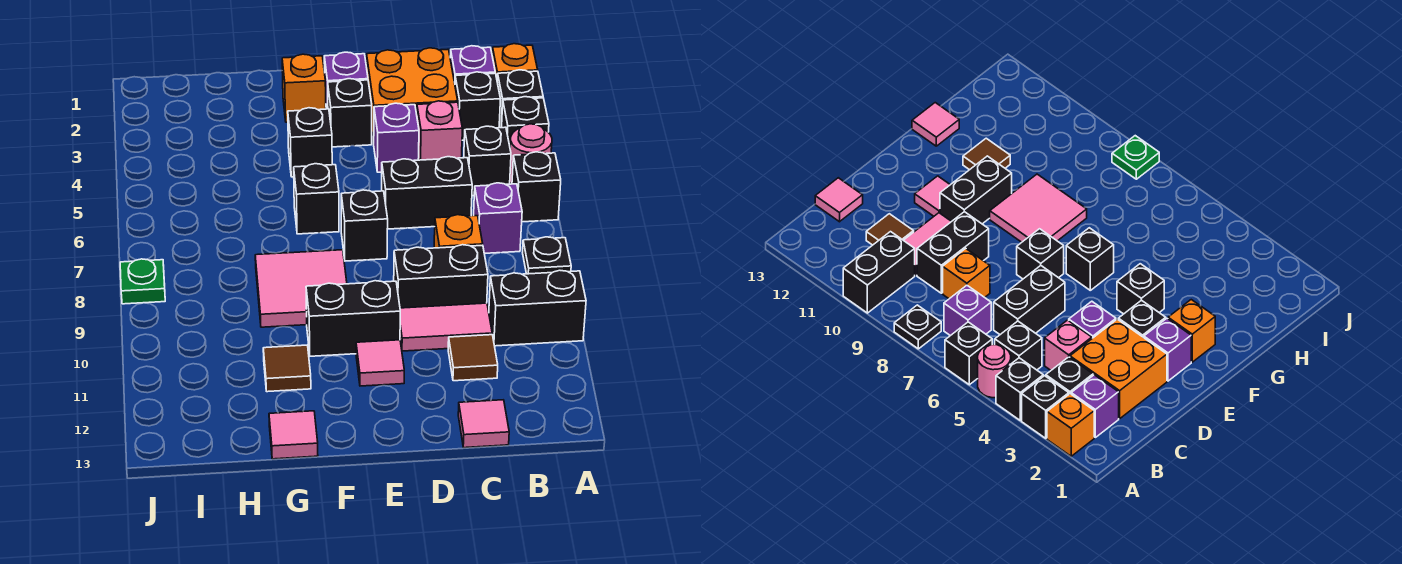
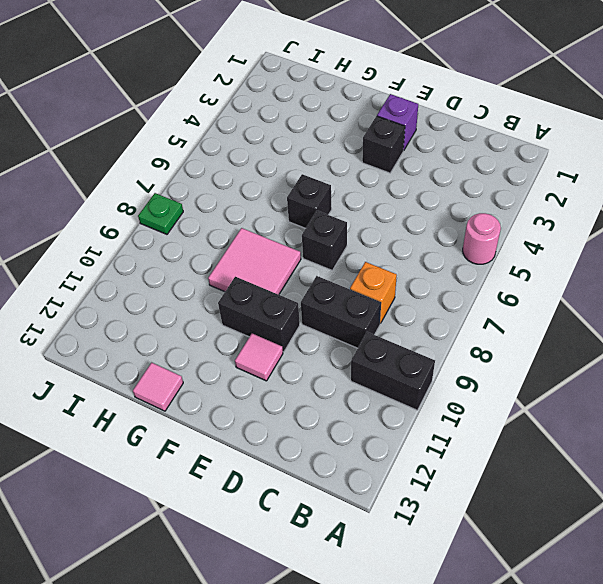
none -> orange brick A2 level 1
none -> black brick A3 level 1
none -> black brick A4 level 1
none -> black brick A6 level 1

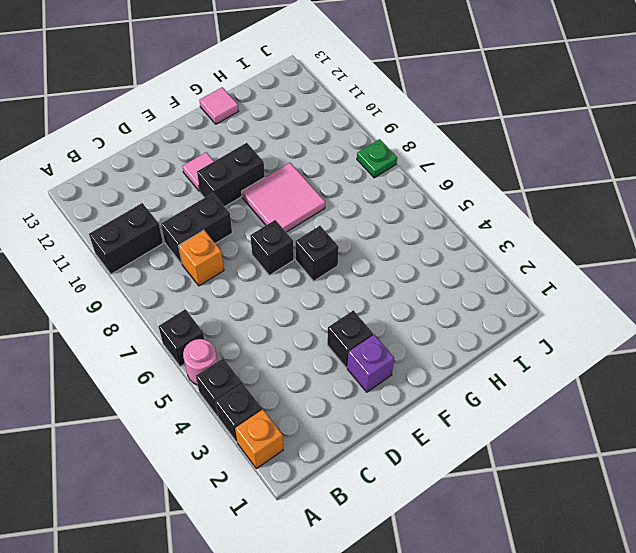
none -> black plate A8 level 1
none -> purple brick B2 level 1
none -> black brick B3 level 1
none -> black brick B5 level 1

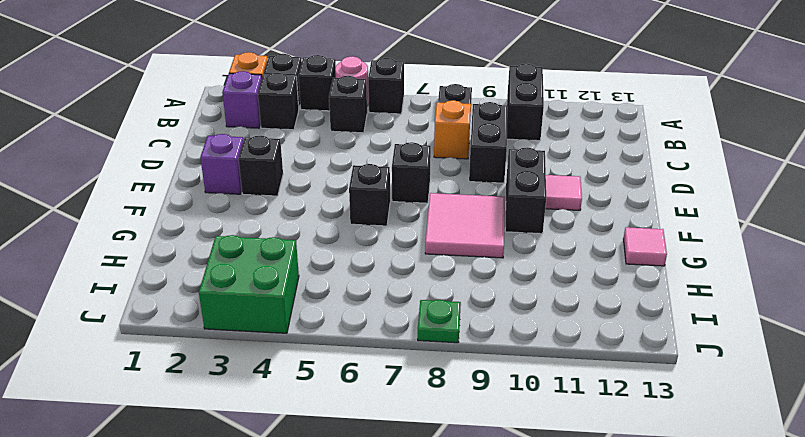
green brick I3:J4 level 1 -> none
none -> purple brick B7 level 1
none -> orange brick C2:D3 level 1
none -> pink brick C4 level 1
none -> black brick C6:D6 level 1

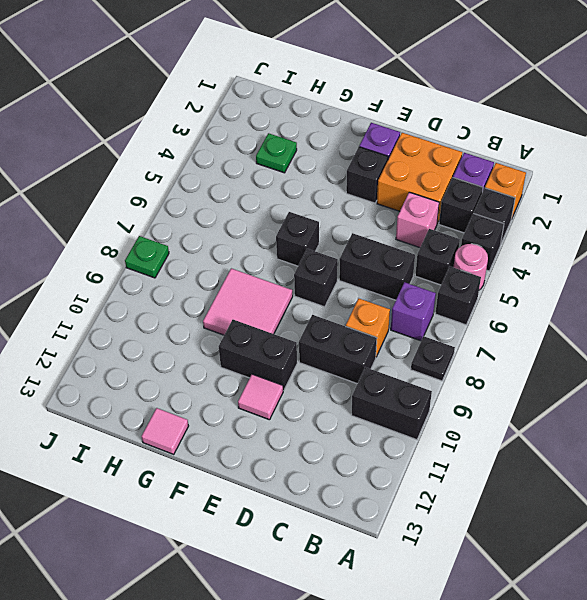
green plate H3 level 1 -> none
none -> pink tile C10:D10 level 1
none -> brown tile C11 level 1
none -> pink tile C13 level 1
none -> purple brick D4 level 1

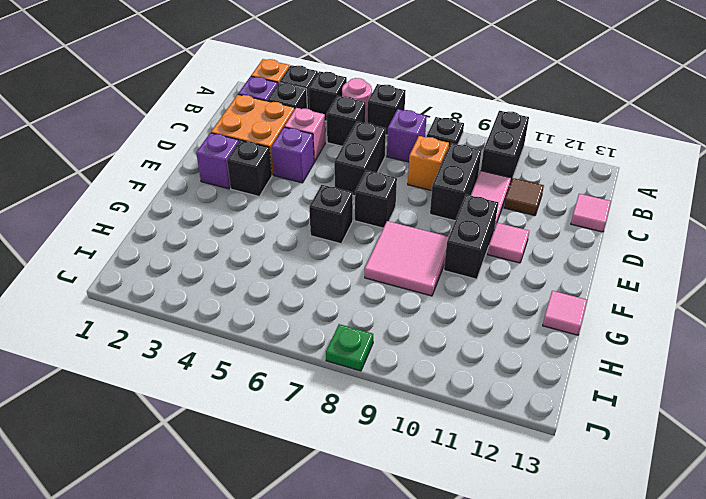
none -> orange brick F2 level 1
none -> black brick F4 level 1
none -> brown tile G11 level 1

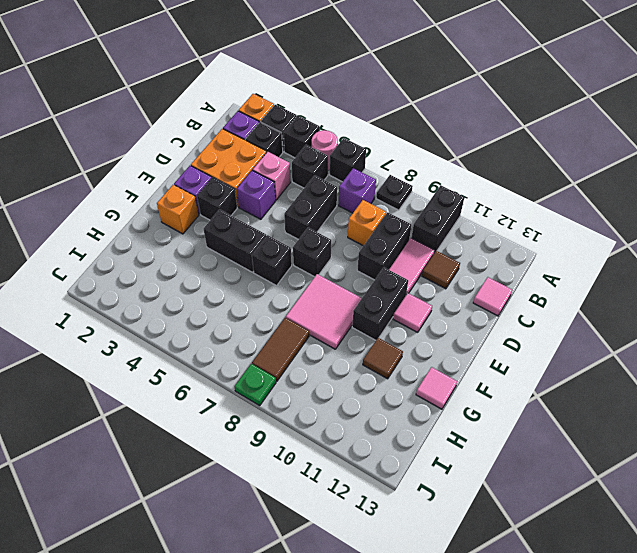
black brick F4:F5 level 1 -> black brick F4 level 1
brown tile H8:I8 level 1 -> none

